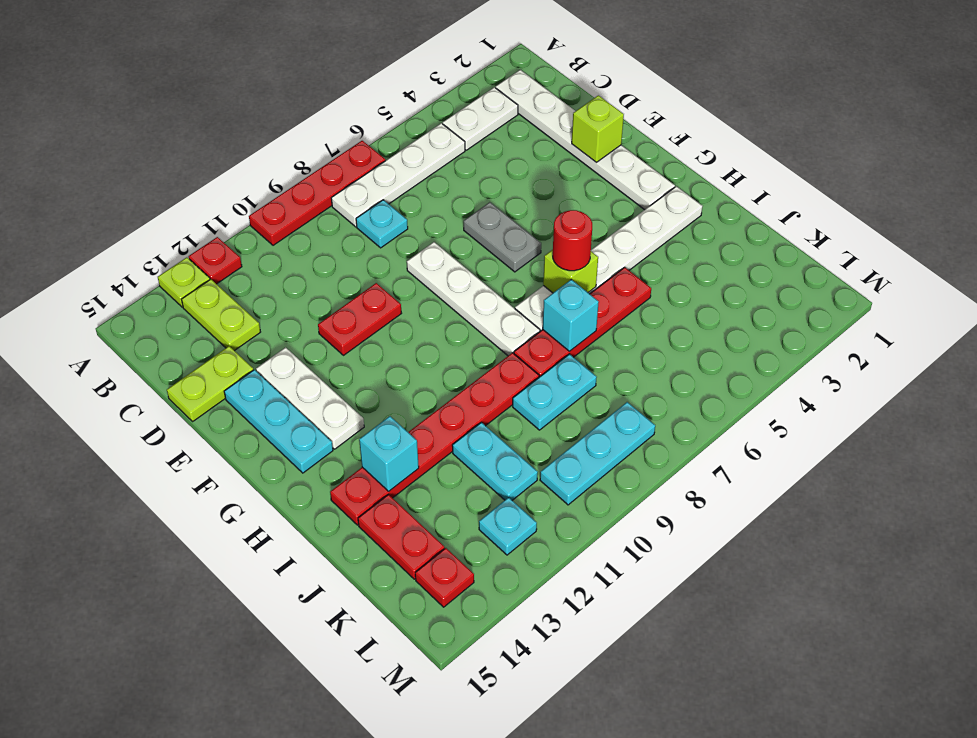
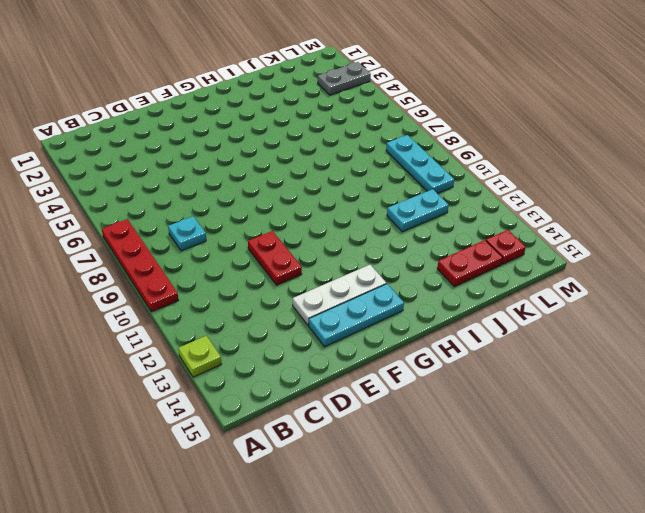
grey plate L3:M3 level 1 -> grey plate E6:F6 level 1
none -> red plate A12 level 1
none -> white plate B2:G2 level 1
none -> white plate B3:B4 level 1

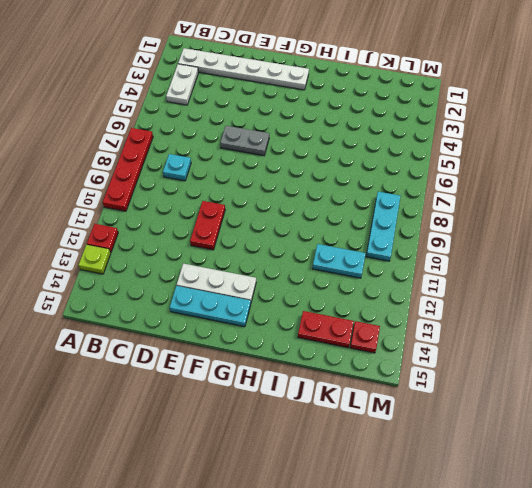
none -> white plate B5:B8 level 1
none -> lime plate B13:C13 level 1
none -> lime plate D14:D15 level 1

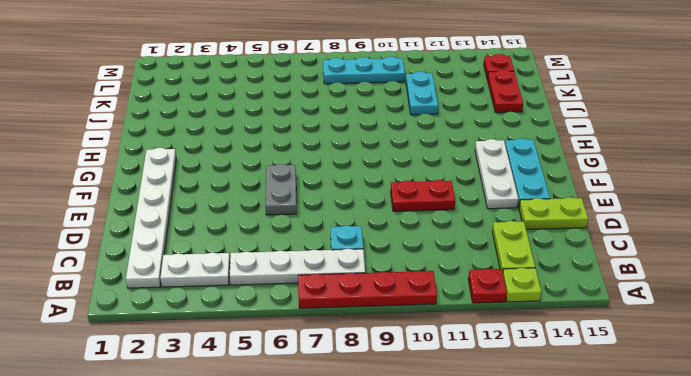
none -> white plate E8:H8 level 1
none -> white plate H2:H7 level 1
none -> red plate I5:I8 level 1

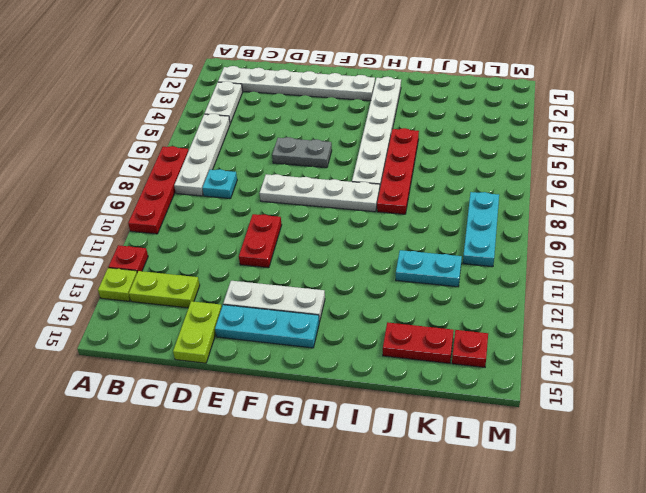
none -> red plate I9:I14 level 1
none -> cyan plate J8:J9 level 1
none -> cyan plate L12 level 1

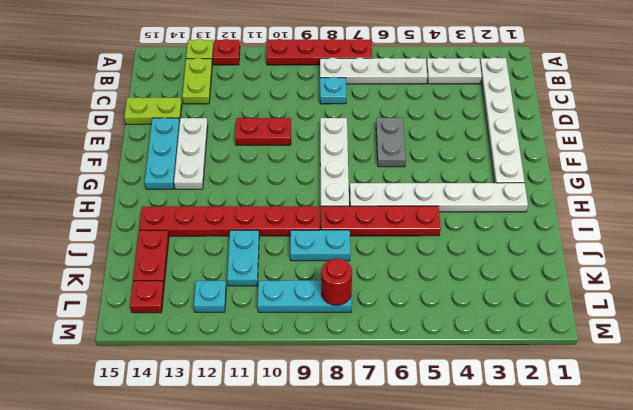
red round brick L8 level 2 -> red round brick H6 level 3
none -> lime brick E2 level 2
none -> lime brick H6 level 2
none -> cyan brick I7 level 2

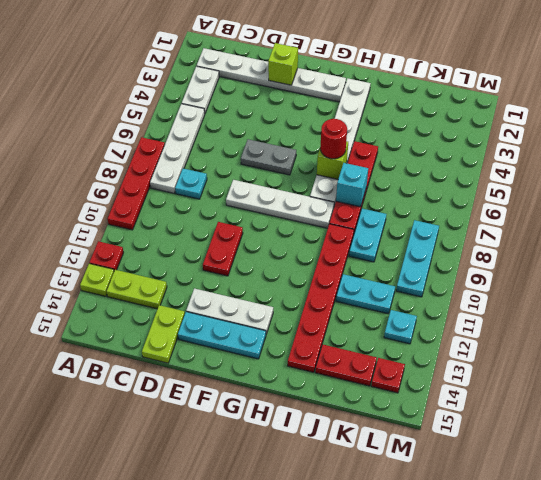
none -> cyan brick I13 level 2

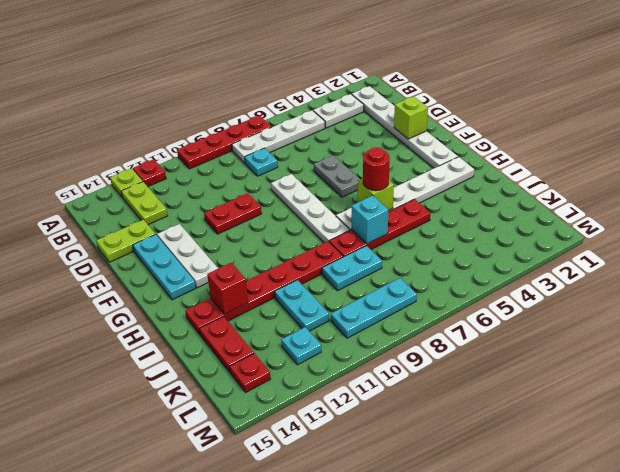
red brick I13 level 2 -> cyan brick I13 level 2

